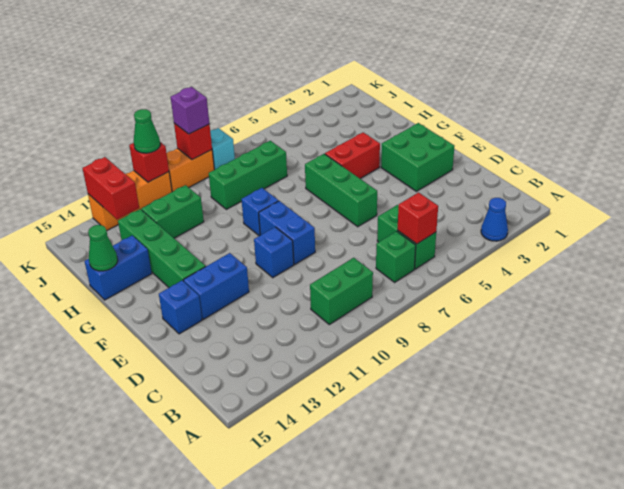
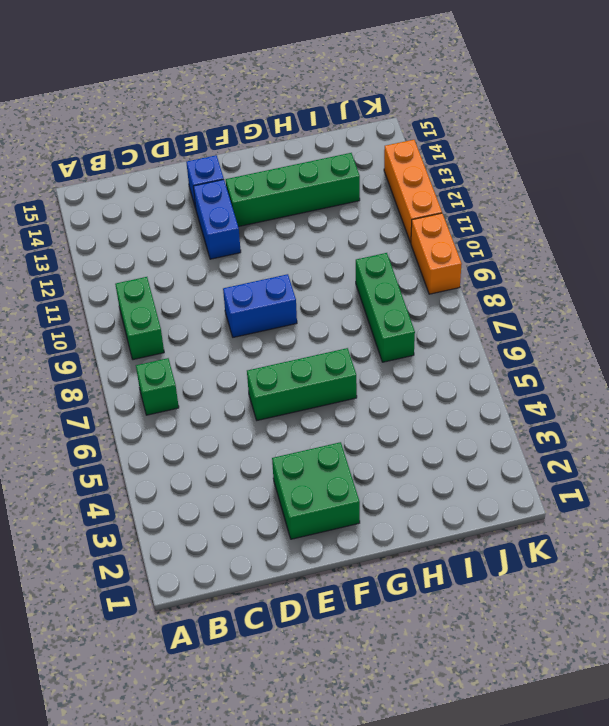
none -> blue cone A3 level 1
none -> green brick B6:C6 level 1
none -> blue brick E10 level 1

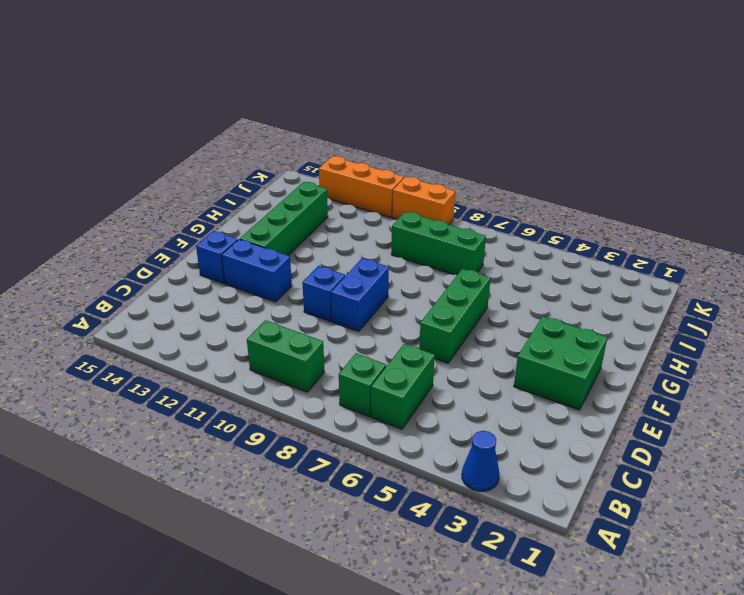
none -> red brick G4:G5 level 1
none -> blue brick G9 level 1
none -> blue brick H14:H15 level 1

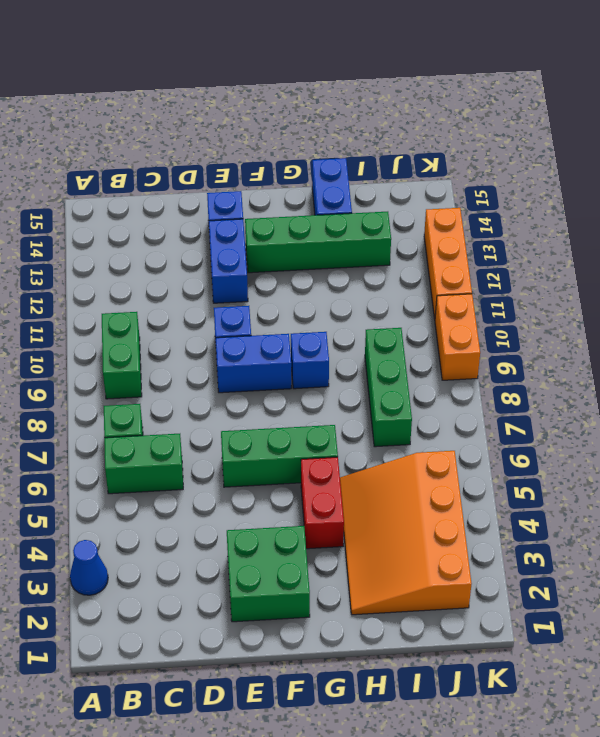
orange slope H2:J5 level 1 top J -> none
none -> green brick I11:I12 level 1
none -> cyan brick K8 level 1
none -> red brick B6 level 2

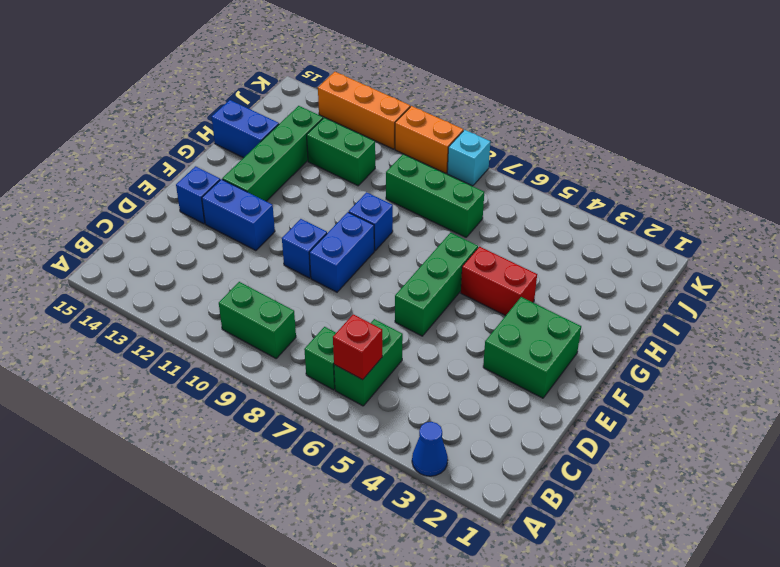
none -> green cone H15 level 2
none -> red brick J13:K13 level 2
none -> red brick K9 level 2

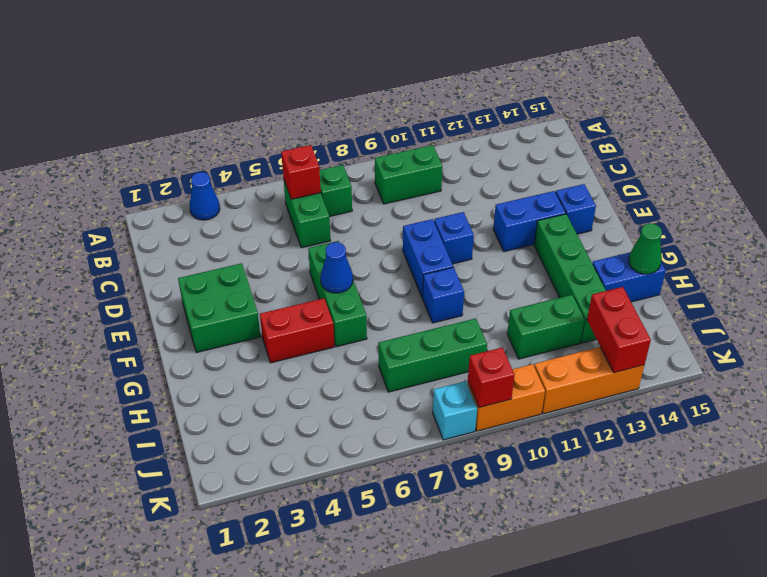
blue cone F6 level 2 -> none
none -> red brick K11 level 2
none -> purple brick K9 level 3
none -> green cone K11 level 3

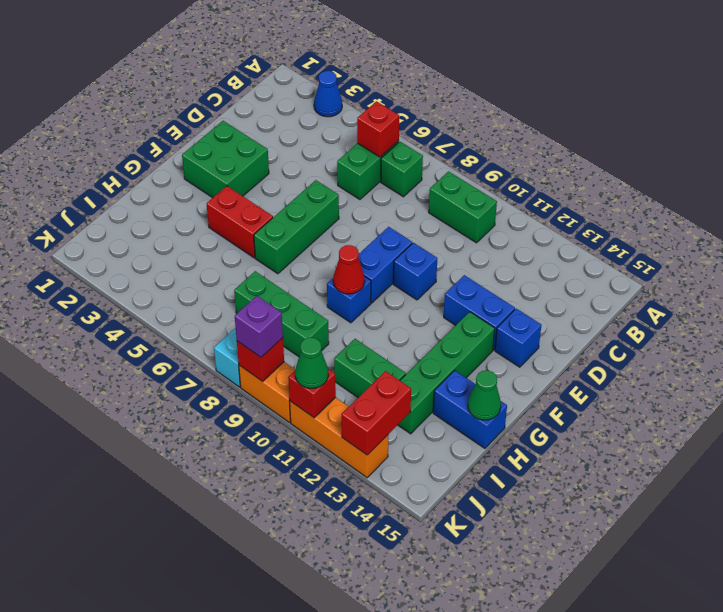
red cone G9 level 2 -> none

